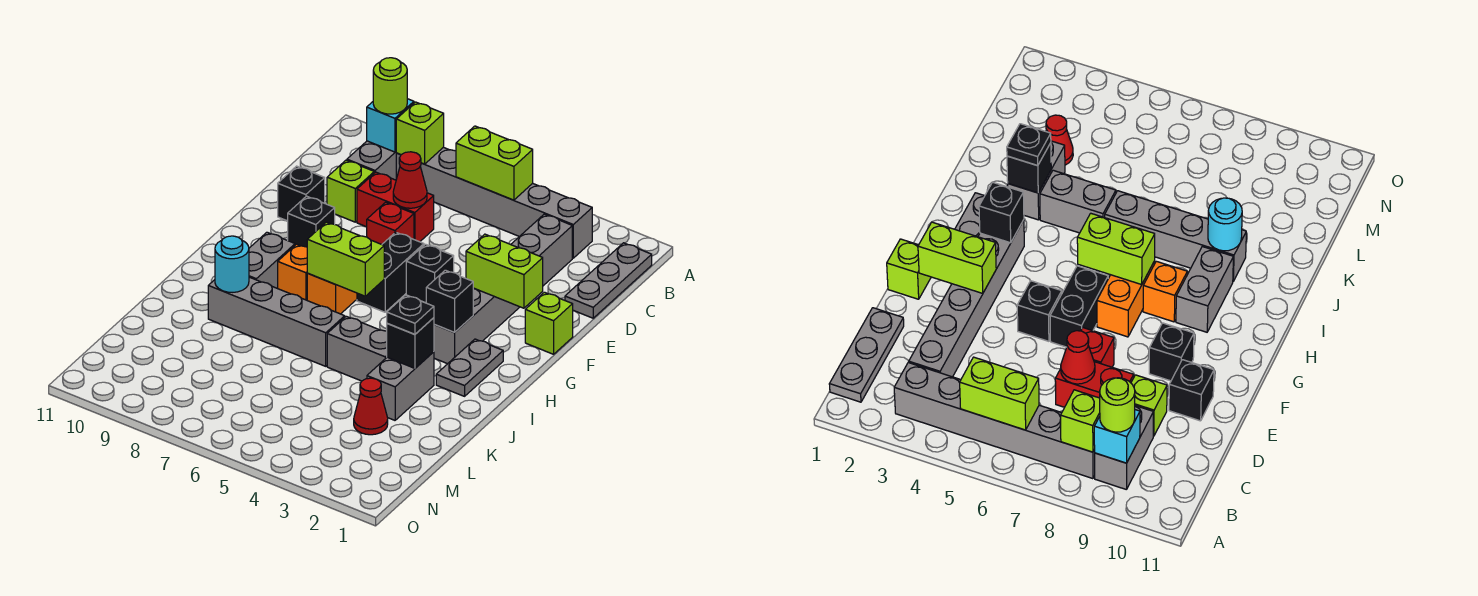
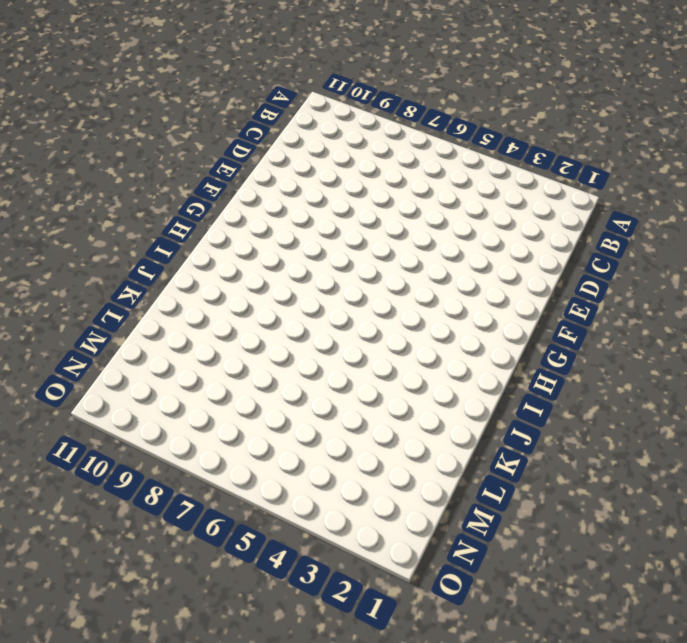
none -> grey plate B1:D1 level 1
none -> grey brick B3:B8 level 1
none -> grey brick B9:C9 level 1
none -> grey brick C3:H3 level 1

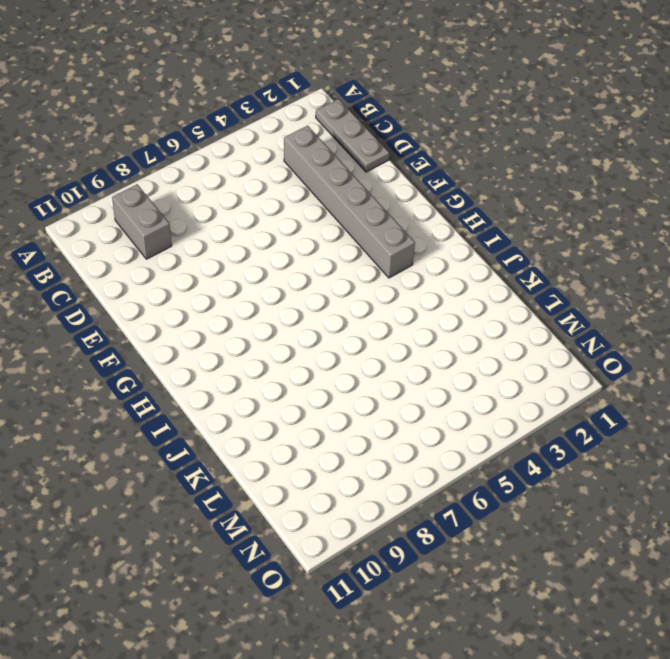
none -> grey brick B3:B8 level 1
none -> red brick D7:D8 level 1
none -> lime brick D9 level 1
none -> red brick E7 level 1

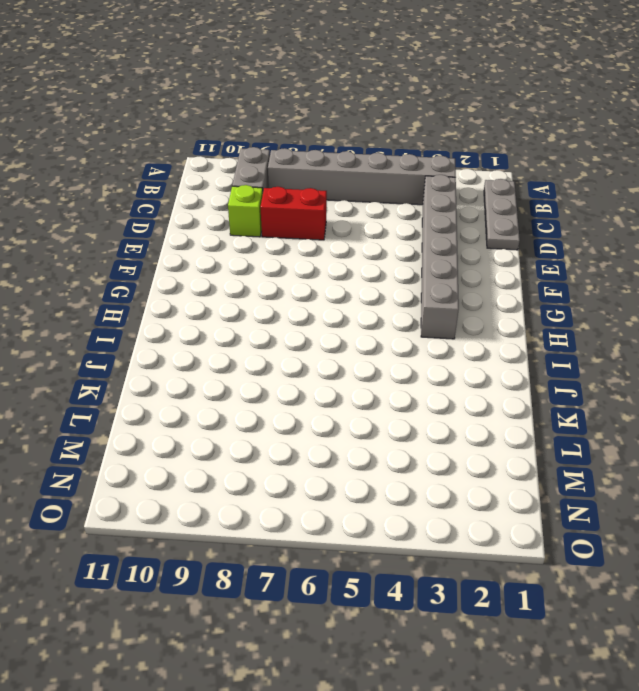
none -> red brick E7 level 1
none -> black brick E10 level 1
none -> lime brick F1 level 1
none -> black brick F5 level 1

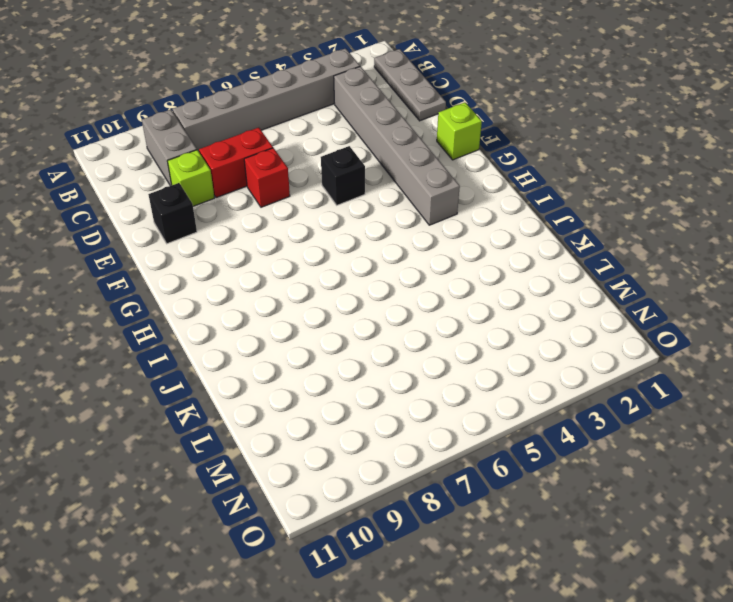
none -> black brick F6:G6 level 1
none -> black brick F9 level 1
none -> orange brick G7:H7 level 1
none -> grey plate H2:I2 level 1

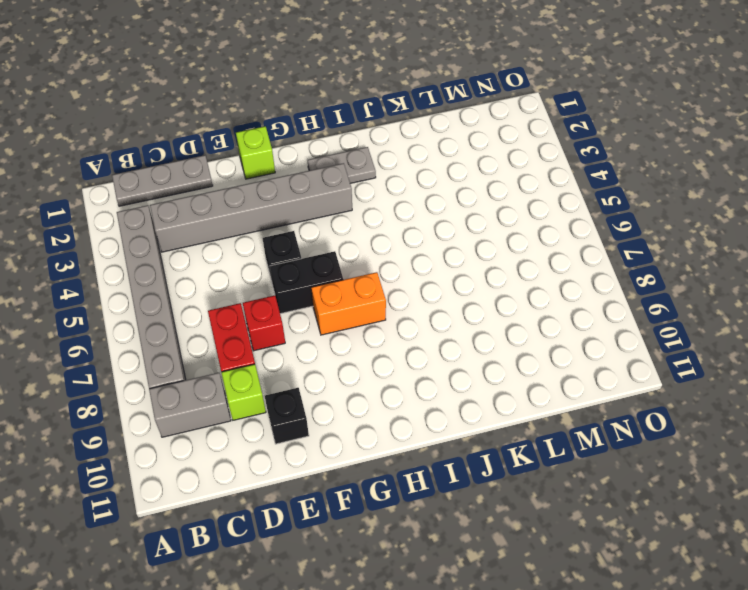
none -> black brick F9 level 1
none -> orange brick H8 level 1
none -> grey brick H9:I9 level 1
none -> grey brick J3:K3 level 1

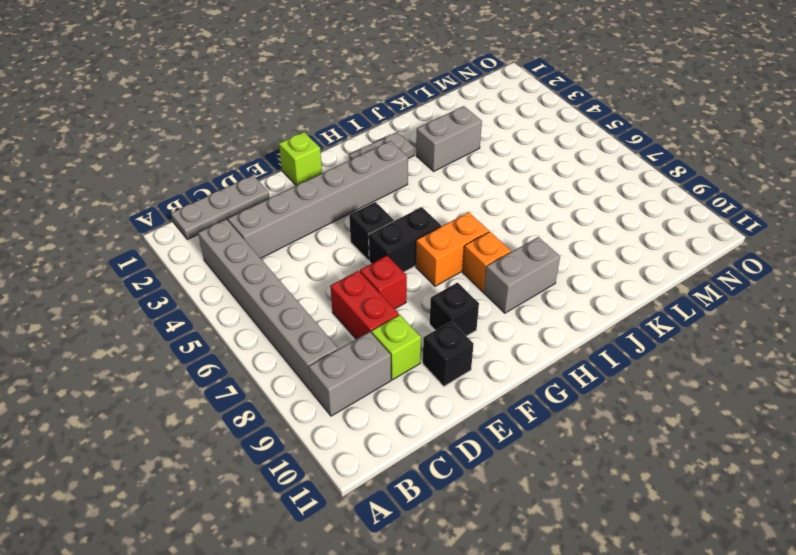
none -> grey brick J4:J5 level 1
none -> grey brick J6:J9 level 1
none -> red cone L3 level 1
none -> lime brick B5:B6 level 2

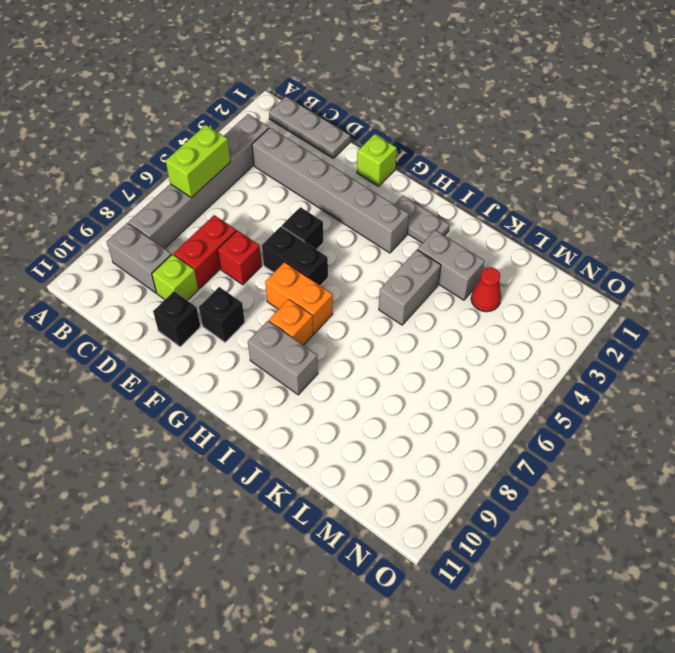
none -> grey brick J6:J9 level 1
none -> lime brick B8 level 2
none -> cyan brick B9 level 2
none -> red cone D7 level 2

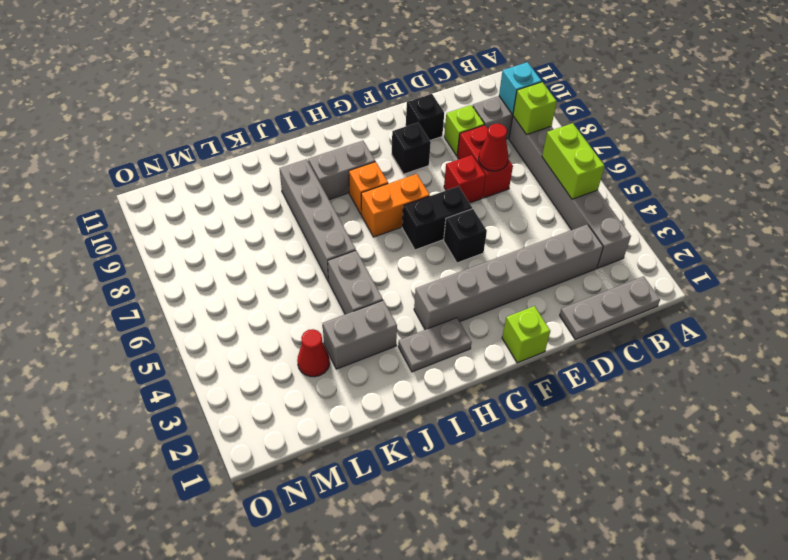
none -> lime brick F2:F3 level 2
none -> black brick H3 level 2
none -> lime brick H6:H7 level 2
none -> black brick J3 level 2

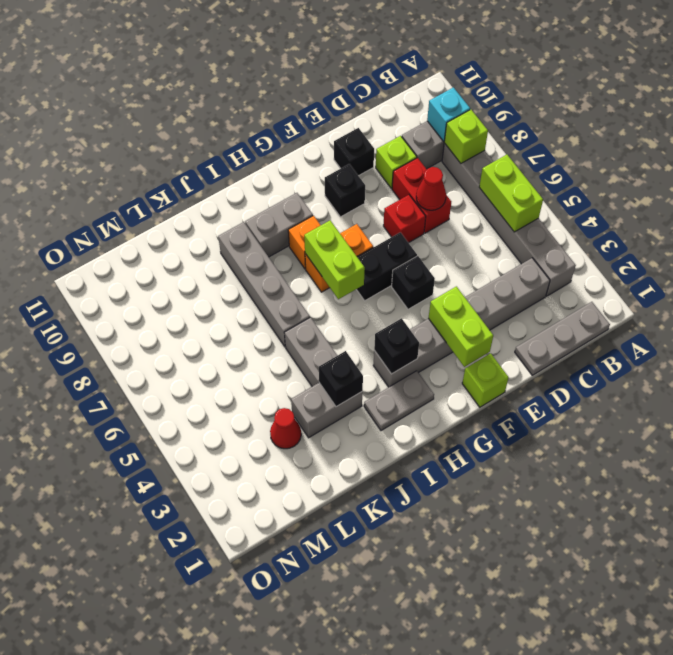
none -> cyan round brick J9 level 2
none -> lime round brick B9 level 3
none -> black plate J3 level 3

